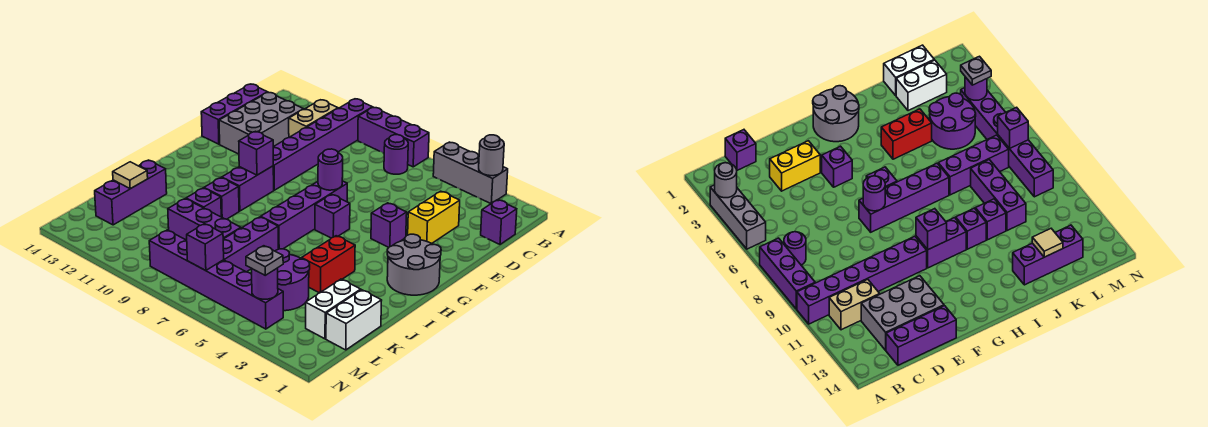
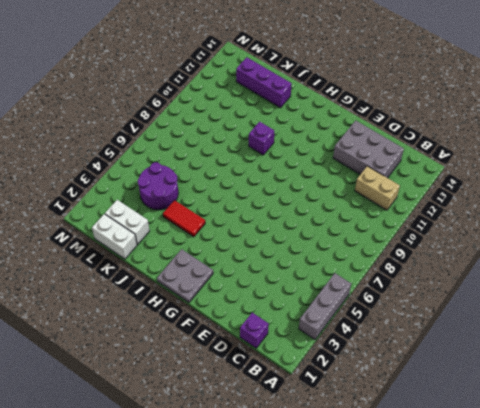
grey plate G1:H2 level 1 -> grey round brick G1:H2 level 1
red tile I4:J4 level 1 -> red brick I4:J4 level 1
none -> purple brick A7:A9 level 1
none -> purple brick A10:F10 level 1
none -> purple round brick B7 level 1
none -> purple brick C14:E14 level 1

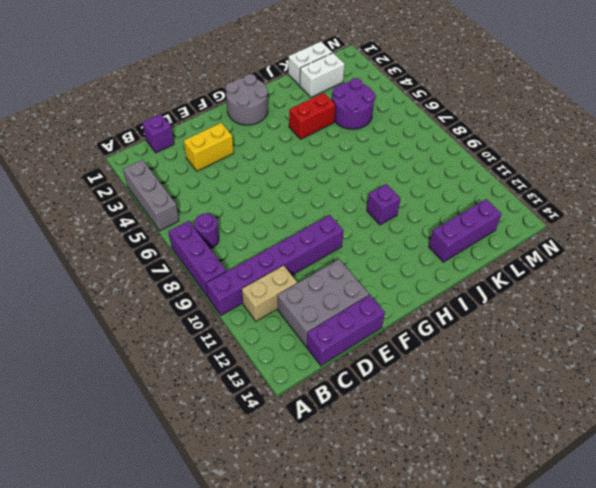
none -> purple brick F4 level 1
none -> purple brick F7:I7 level 1
none -> purple brick G6 level 1
none -> purple brick G10:H10 level 1

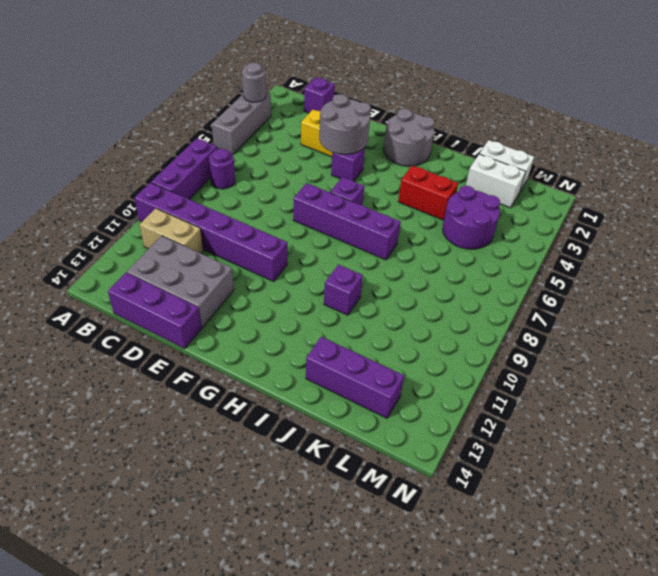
grey round brick E3:F4 level 2 -> none
none -> purple brick G10:H10 level 1
none -> purple brick J7:L7 level 1
none -> purple brick J10 level 1
none -> purple brick K8:K10 level 1

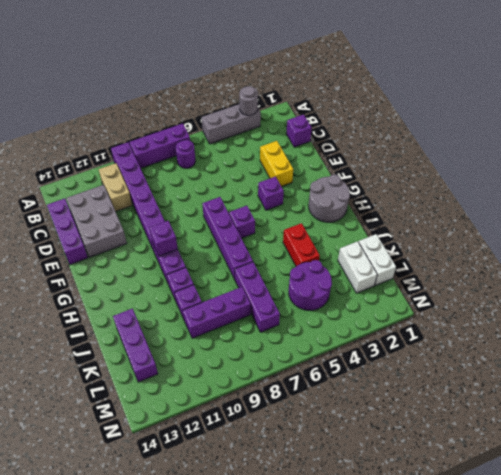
none -> purple brick M4:M9 level 1
none -> purple round brick F7 level 2
none -> tan tile K13 level 2
none -> purple round brick M4 level 2

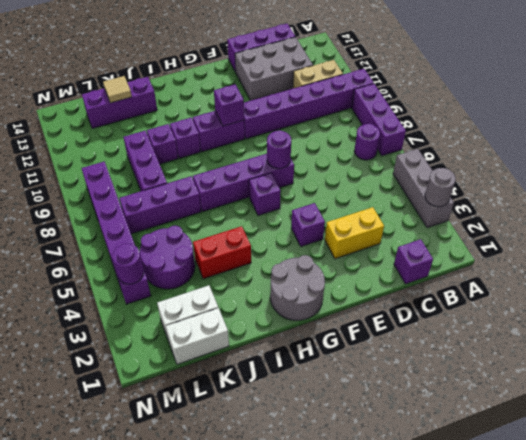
none -> purple brick M7 level 2
none -> grey plate M4 level 3

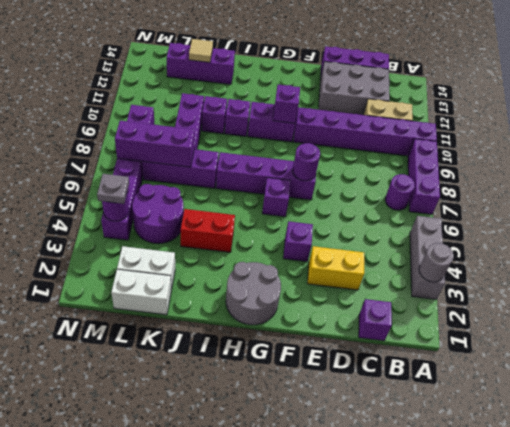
purple brick K7:M7 level 2 -> purple brick M7 level 2

